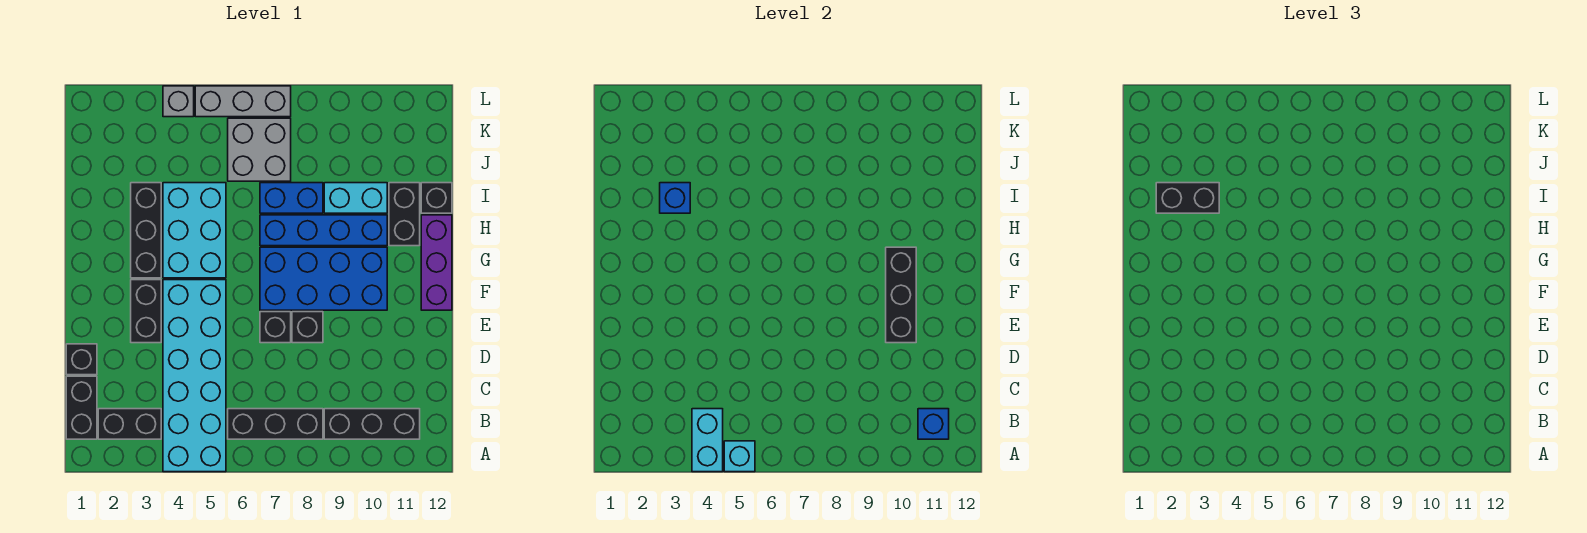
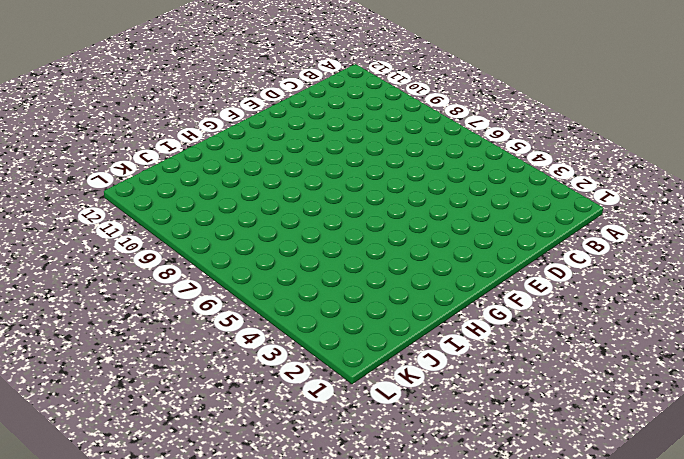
none -> cyan brick A4:F5 level 1
none -> black brick B1:C1 level 1
none -> black brick B2:B3 level 1

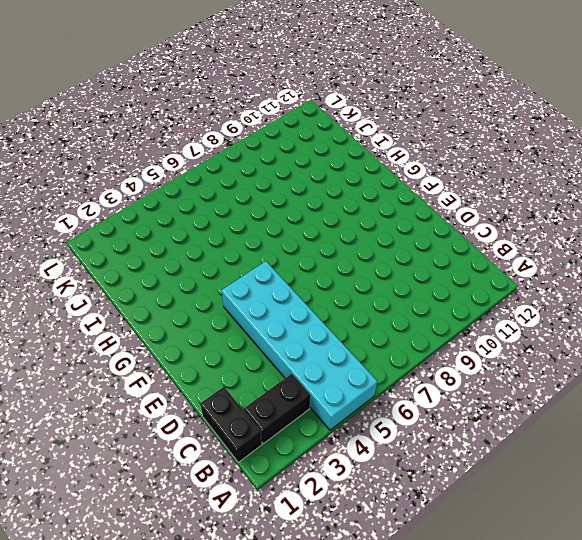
none -> black brick B6:B8 level 1
none -> black brick B9:B11 level 1
none -> black brick D1 level 1

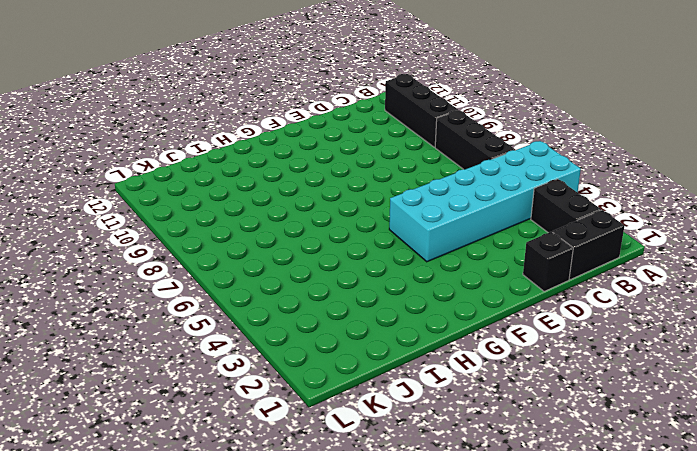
none -> black brick E3:F3 level 1
none -> black brick E7 level 1
none -> black brick E8 level 1

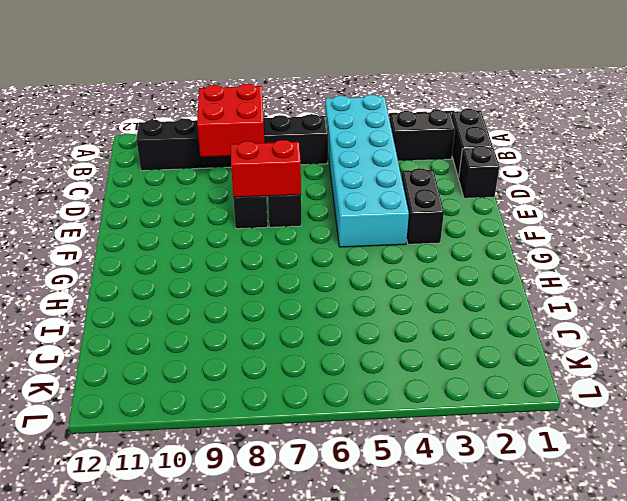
red brick B8:C9 level 2 -> none
red brick E7:E8 level 2 -> none
none -> blue brick F7:G10 level 1
none -> purple brick F12:H12 level 1
none -> black brick G3:I3 level 1

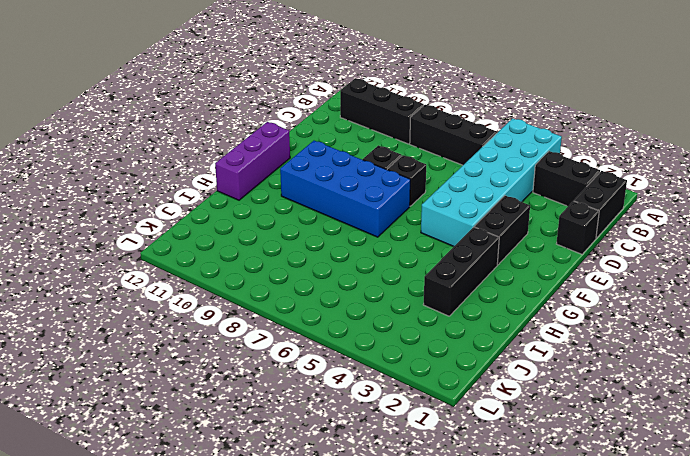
none -> cyan brick G4:I5 level 1
none -> blue brick H7:H10 level 1
none -> black brick H11:I11 level 1

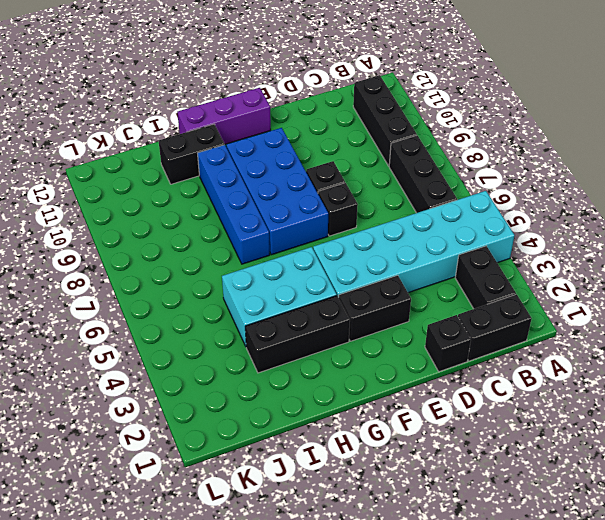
none -> blue brick I7:I8 level 1
none -> cyan brick I9:I10 level 1
none -> black brick I12 level 1

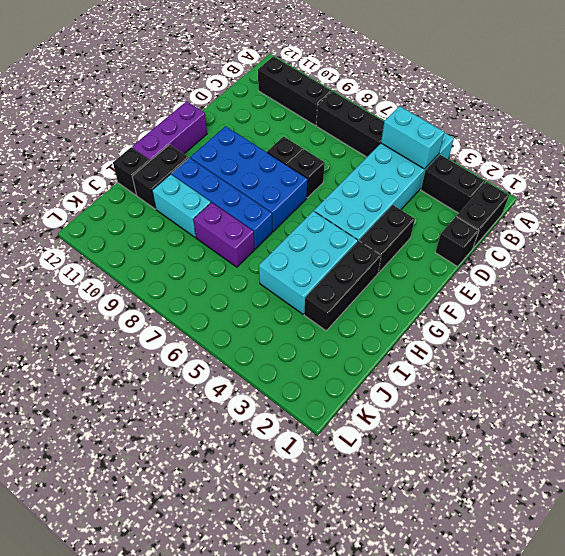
cyan brick B4:B5 level 2 -> cyan brick A4:B4 level 2
purple brick I7:I8 level 1 -> blue brick I7:I8 level 1
none -> grey brick J6:K7 level 1
none -> grey brick L4 level 1
none -> grey brick L5:L7 level 1

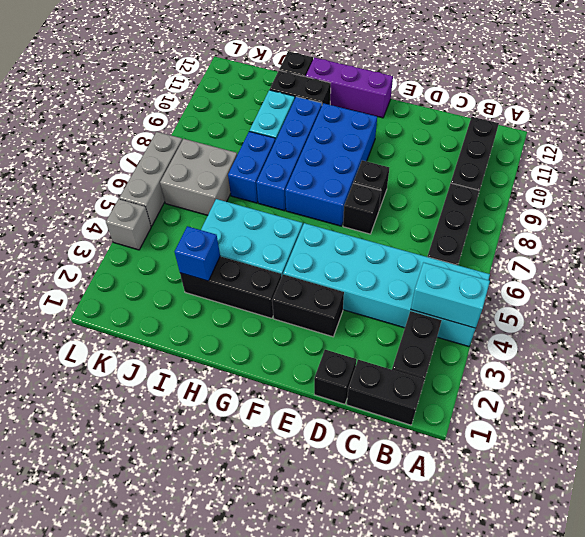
none -> cyan brick A5 level 2
none -> blue brick B11 level 2
none -> black brick E10:G10 level 2

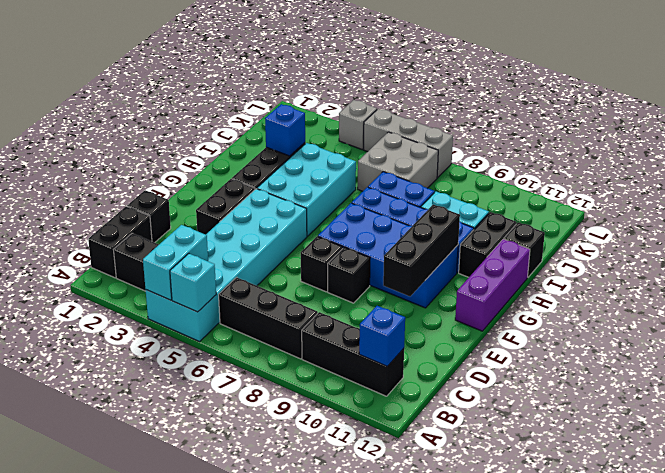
none -> black brick I2:I3 level 3

